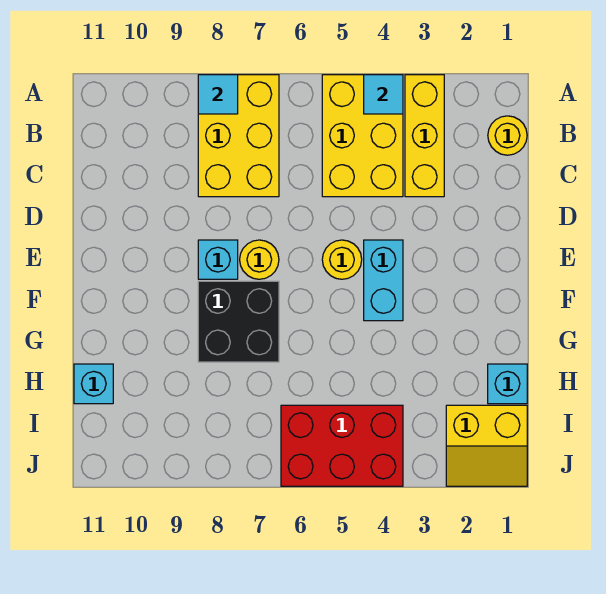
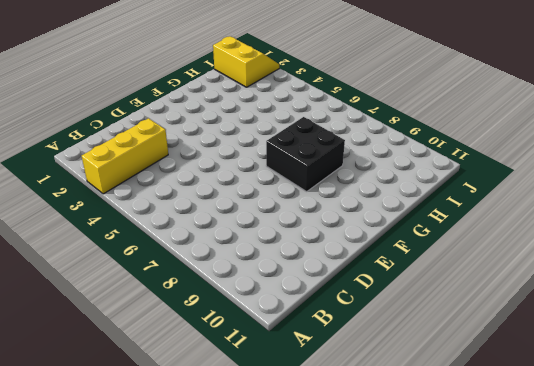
none -> yellow brick A4:C5 level 1
none -> yellow brick A7:C8 level 1
none -> yellow round brick B1 level 1

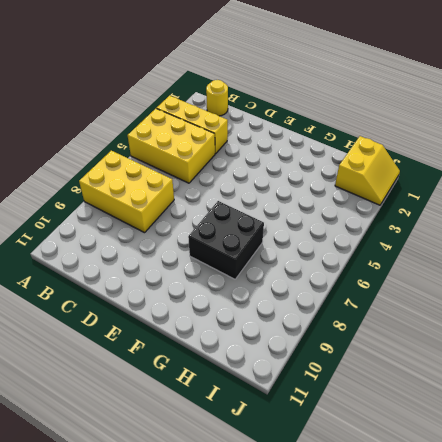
none -> cyan brick E4:F4 level 1
none -> yellow round brick E5 level 1
none -> yellow round brick E7 level 1

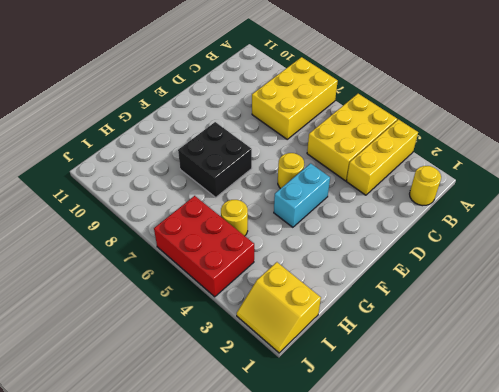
yellow round brick H5 level 1 -> yellow round brick E7 level 1
none -> cyan brick E8 level 1
none -> cyan brick H1 level 1
none -> cyan brick H11 level 1

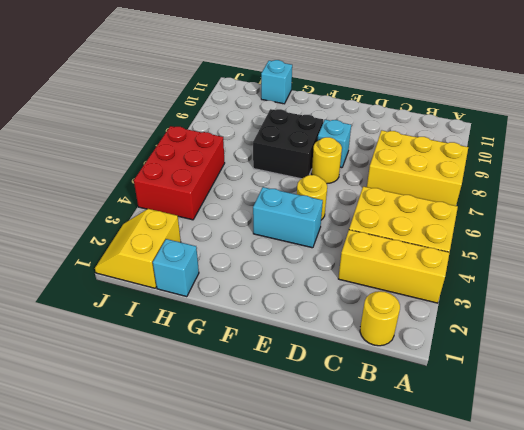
none -> cyan tile A4 level 2
none -> cyan tile A8 level 2

